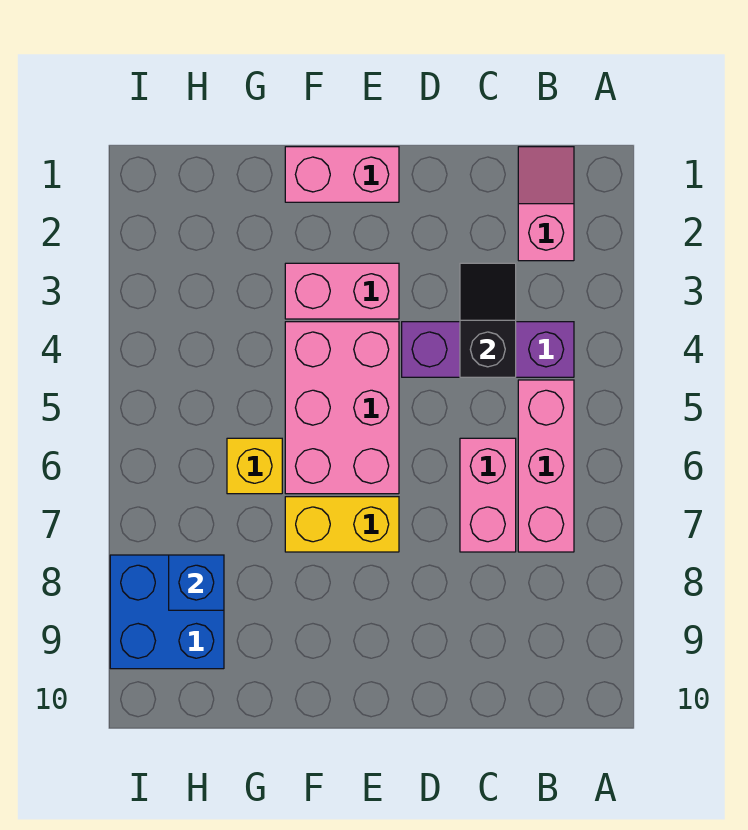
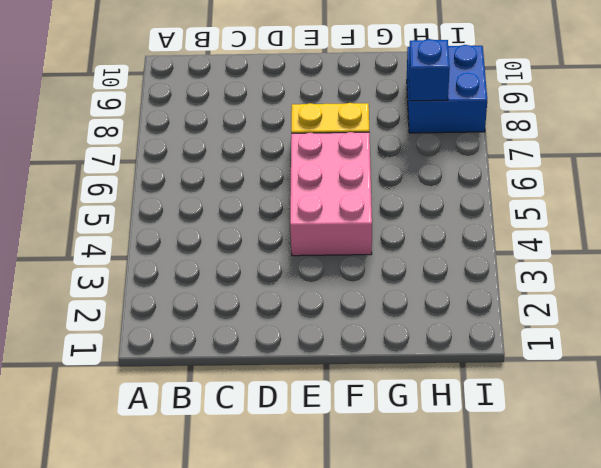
none -> pink slope B1:B2 level 1 top 2
none -> purple brick B4:D4 level 1
none -> pink brick B5:B7 level 1

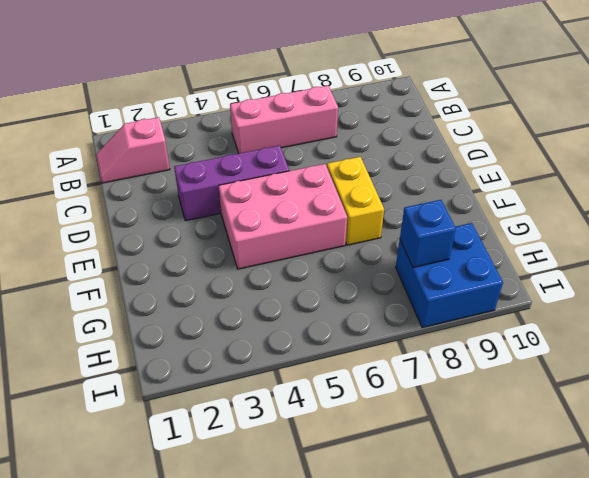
purple brick D3:D5 level 1 -> purple brick B4:D4 level 1
none -> pink brick C6:C7 level 1
none -> pink brick E1:F1 level 1
none -> pink brick E3:F3 level 1

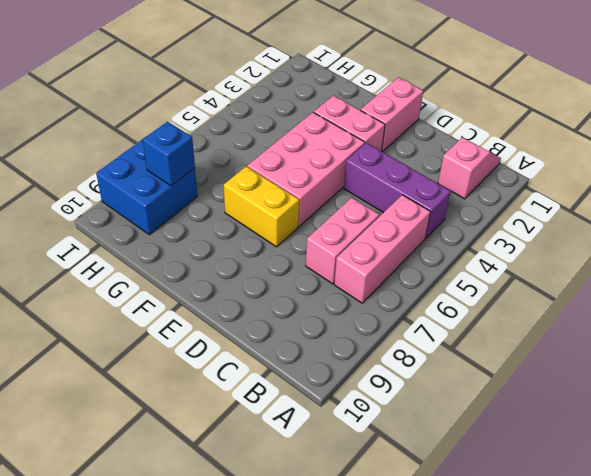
pink brick E1:E2 level 1 -> pink brick E1:F1 level 1
none -> yellow brick G6 level 1
none -> black slope C3:C4 level 2 top 4

